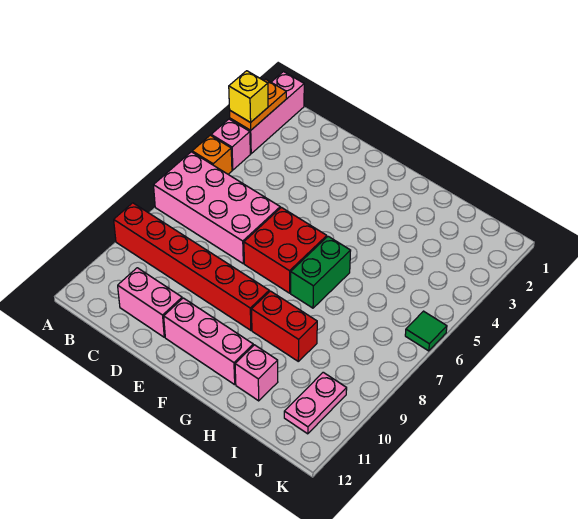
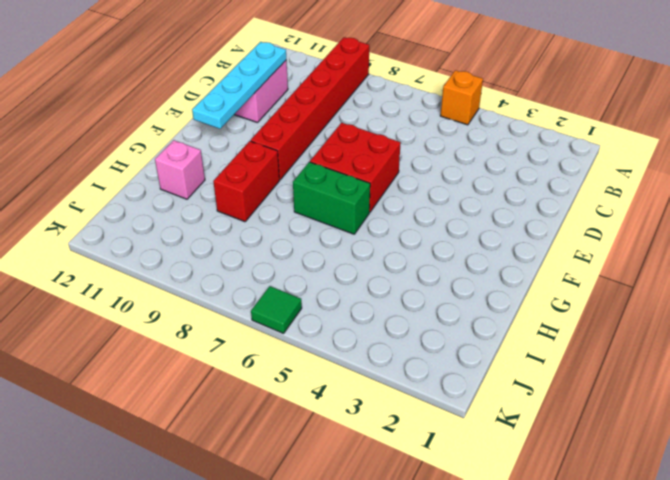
cyan plate C11:F11 level 2 -> none
none -> pink brick A1:A3 level 1
none -> pink brick A4 level 1
none -> pink brick A6:D7 level 1

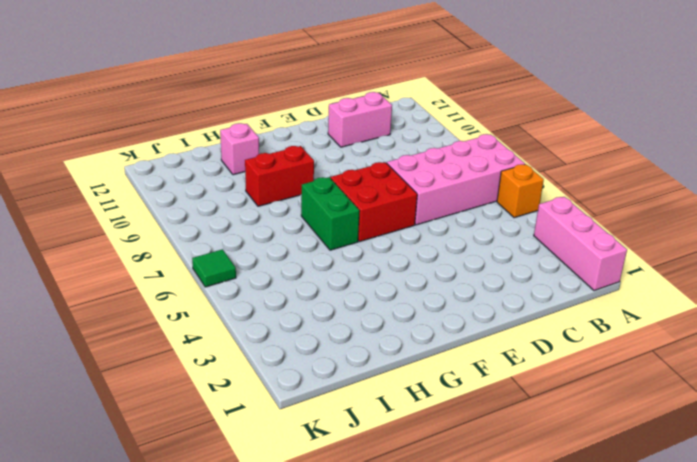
none -> pink brick A4 level 1
none -> red brick A9:F9 level 1
none -> pink brick E11:G11 level 1

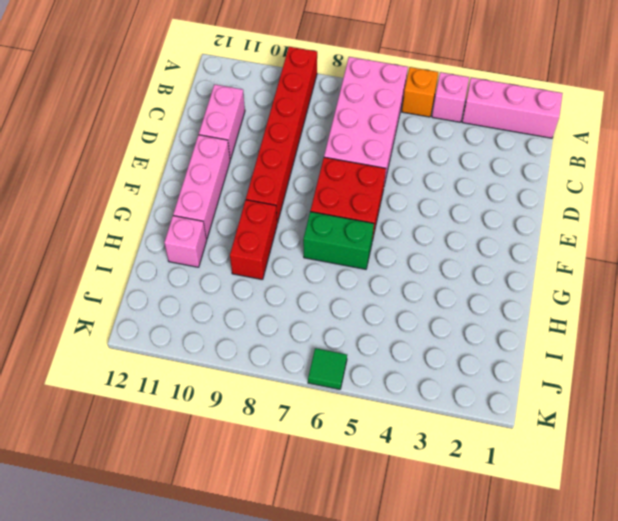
none -> pink plate J10:J11 level 1
none -> orange plate A2:A3 level 2
none -> yellow brick A3 level 3

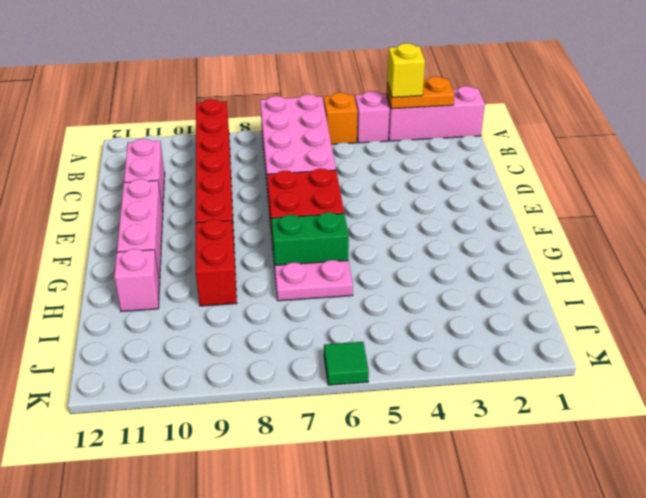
pink plate H6:H7 level 1 -> pink plate J10:J11 level 1

